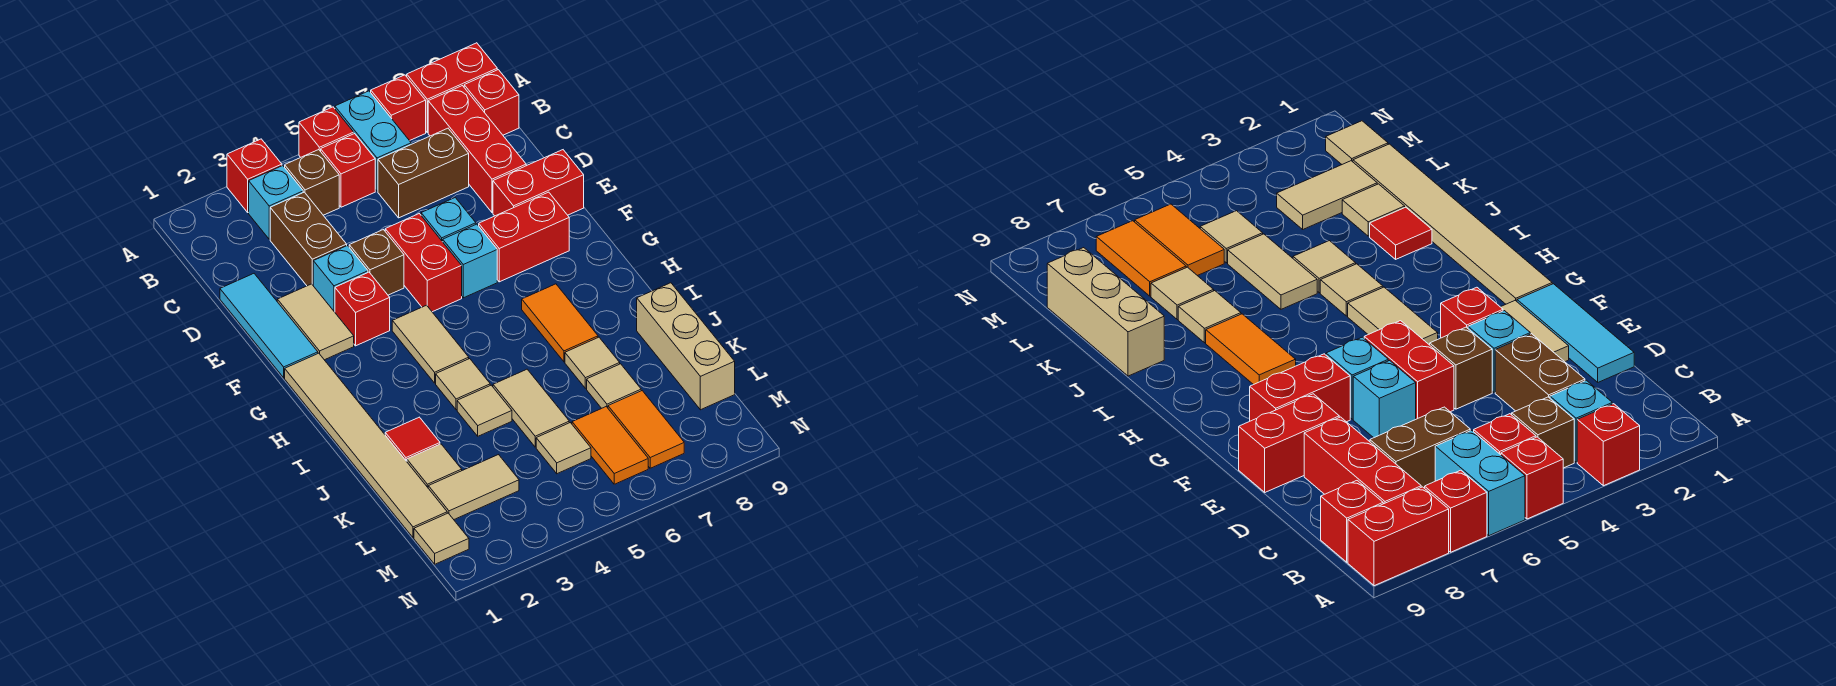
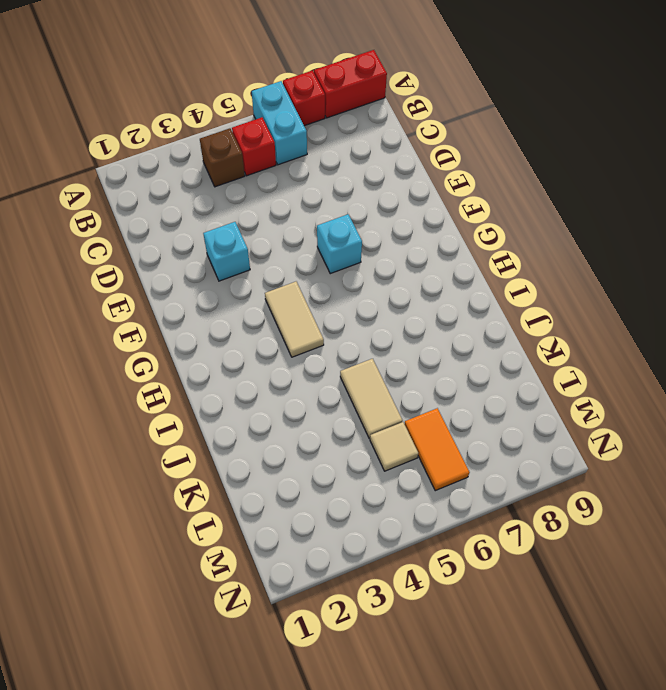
none -> red brick A3 level 1
none -> red brick A5 level 1
none -> cyan brick B3 level 1
none -> red brick B8:D8 level 1

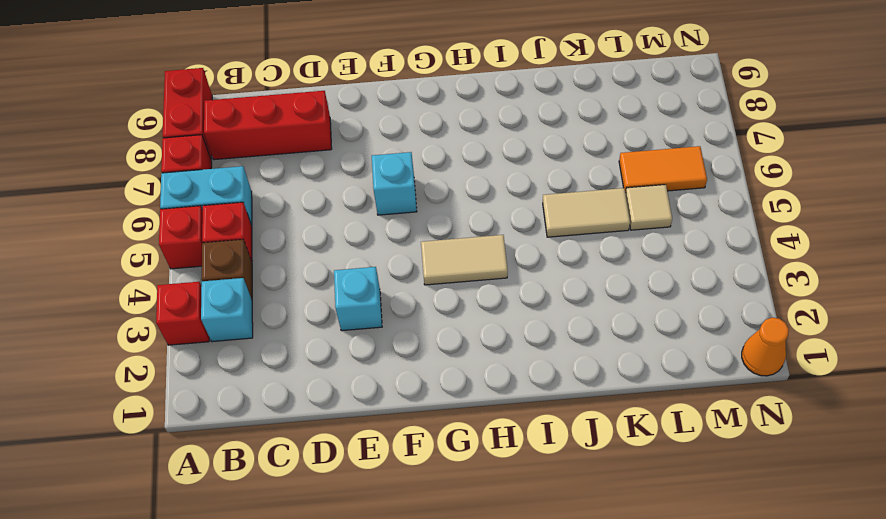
orange cone N1 level 1 -> none
none -> red brick B9 level 1
none -> brown brick C3:D3 level 1
none -> brown brick C6:C7 level 1
none -> cyan tile D1:F1 level 1

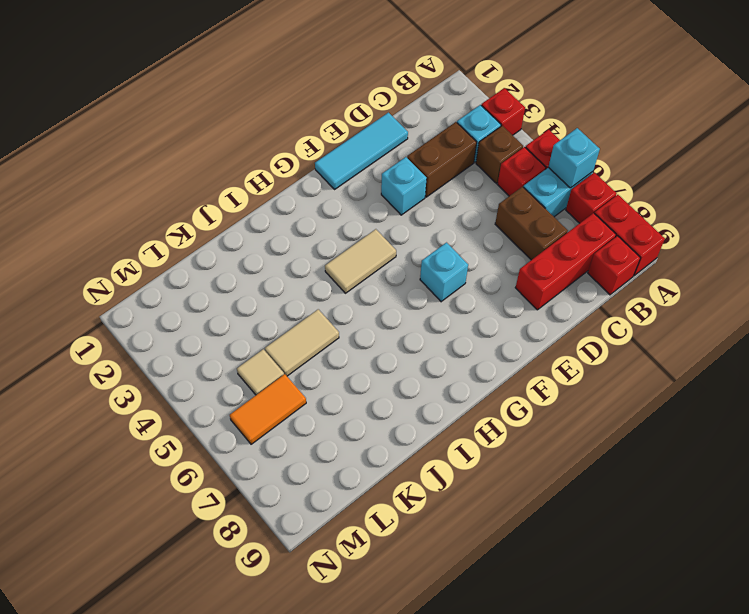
cyan brick A6 level 2 -> cyan brick E6 level 1
none -> tan tile E2:F2 level 1
none -> brown brick E4 level 1
none -> red brick E5:F5 level 1
none -> red brick E8:E9 level 1

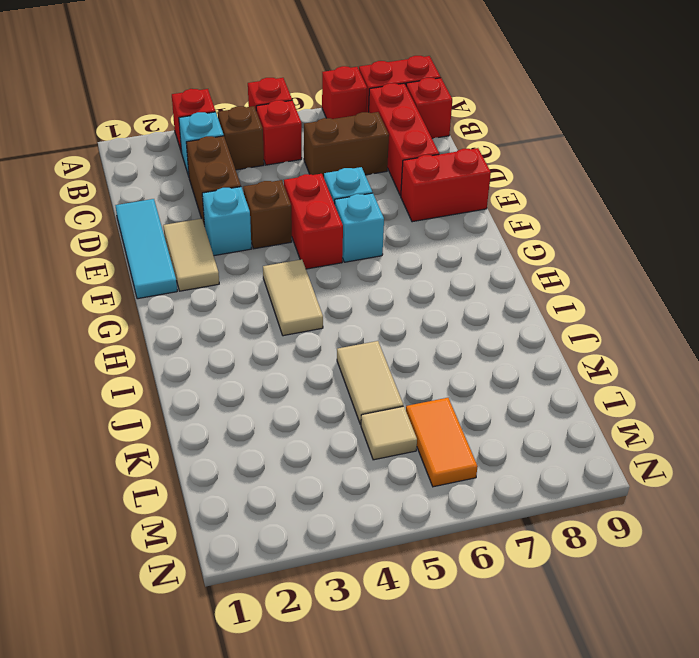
none -> cyan brick A6:B6 level 1
none -> red brick F3 level 1
none -> red brick F7:F8 level 1
none -> tan tile G1:L1 level 1

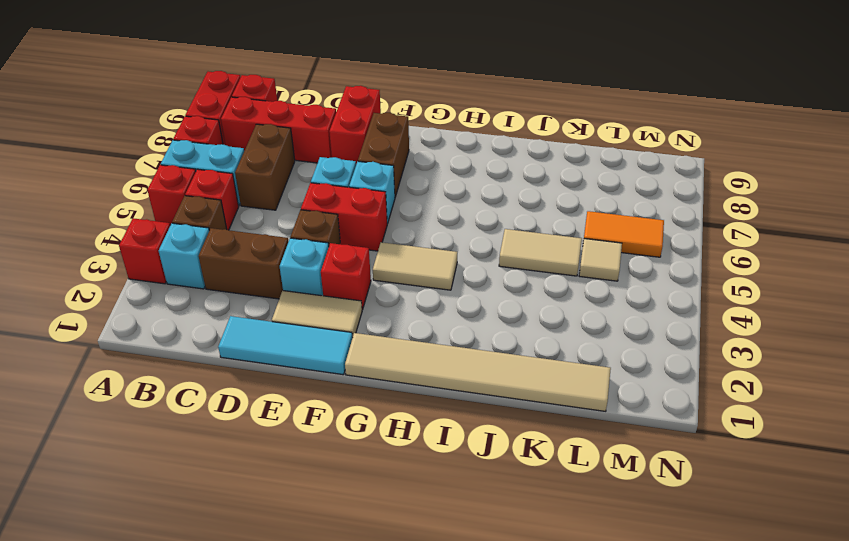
brown brick F7:F8 level 1 -> red brick F7:F8 level 1
none -> orange tile H7:I7 level 1
none -> tan tile I4 level 1
none -> red tile J2 level 1
none -> tan tile J4 level 1

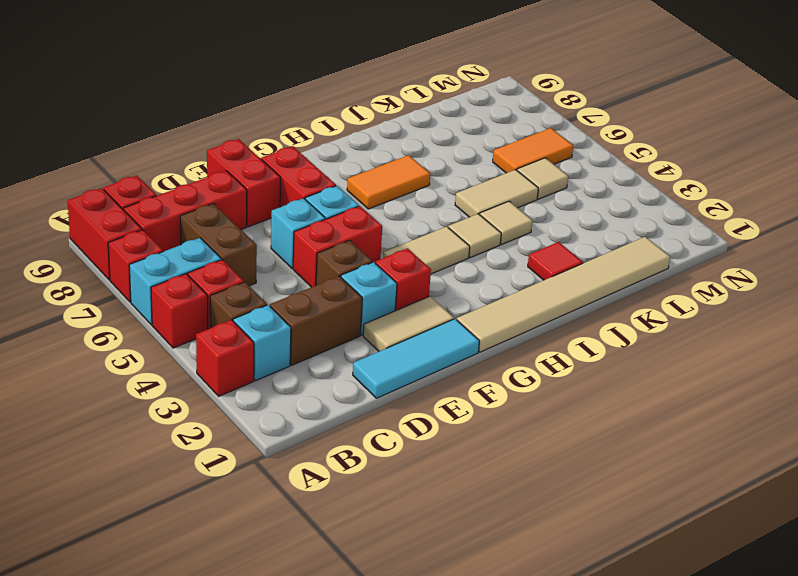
none -> tan tile J7 level 1
none -> tan brick J9:L9 level 1
none -> tan tile K2 level 1
none -> tan tile K7 level 1

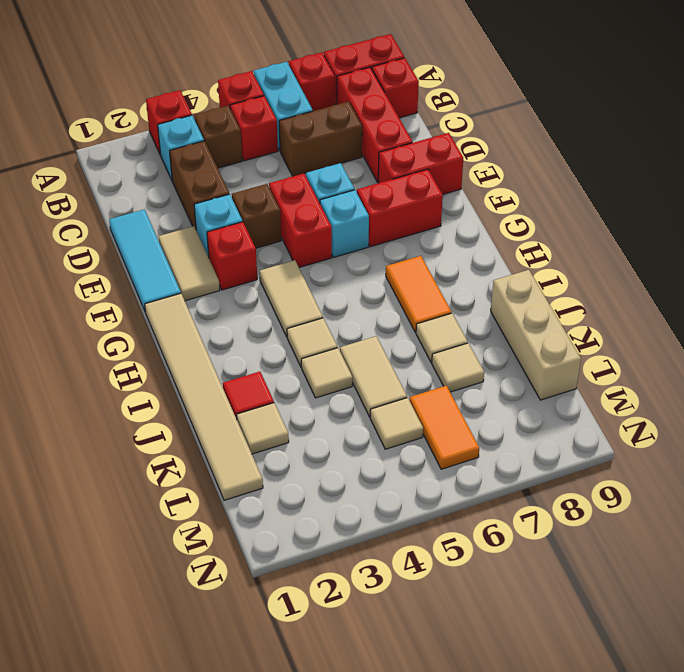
none -> tan tile L2:L3 level 1
none -> orange tile L7:M7 level 1
none -> tan tile M1 level 1

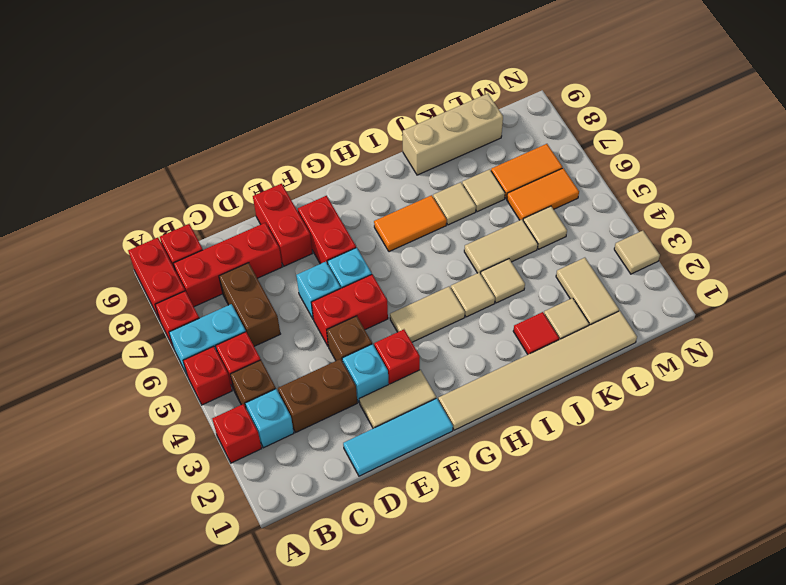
tan tile N3 level 1 -> tan tile M1 level 1

